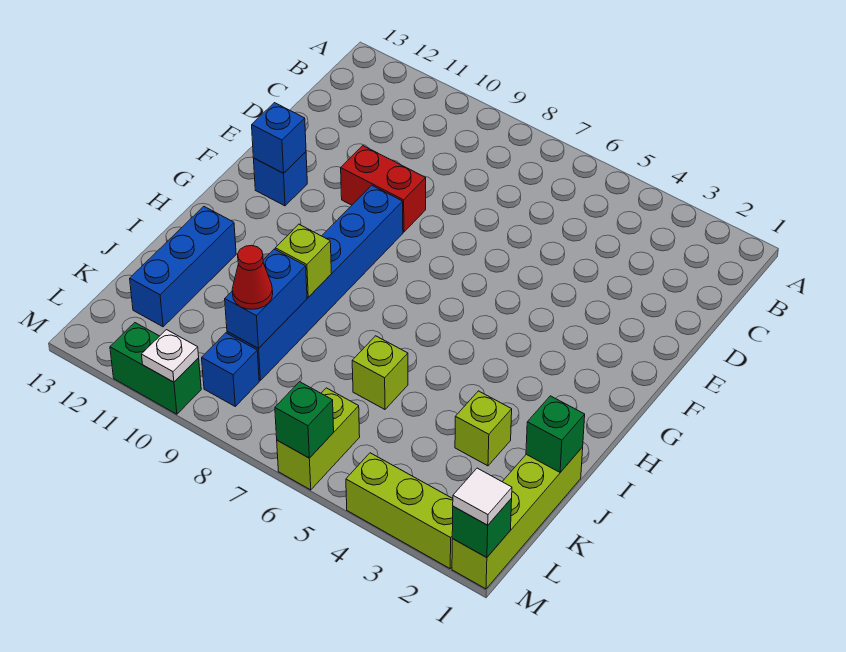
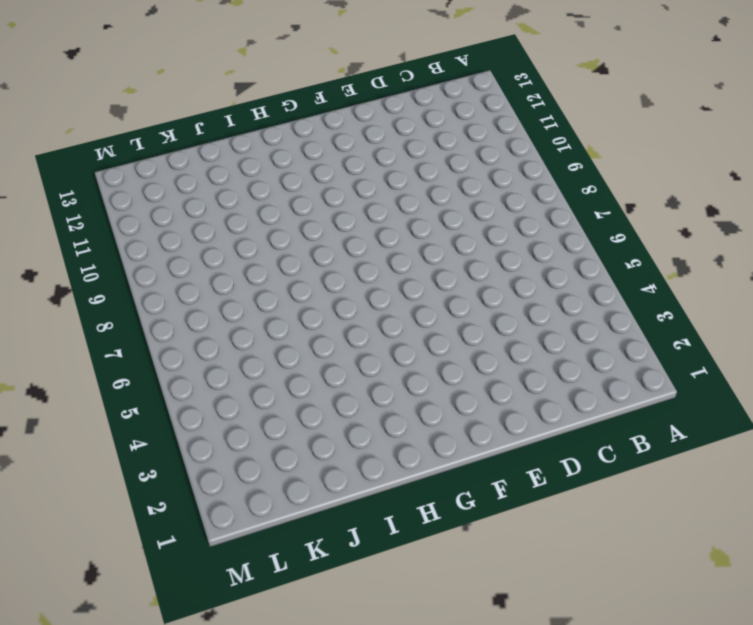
none -> red brick E9:E10 level 1
none -> blue brick F9:K9 level 1
none -> blue brick F12 level 1

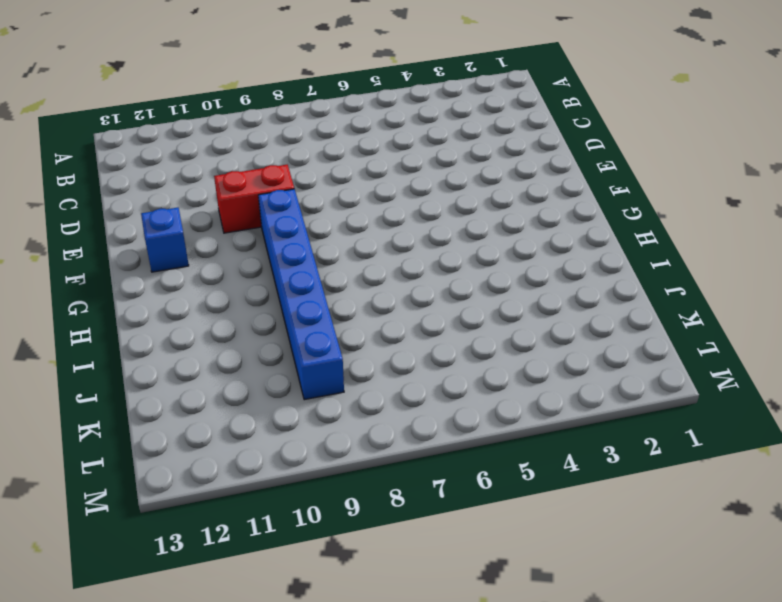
none -> blue brick I12:K12 level 1
none -> lime brick J1:M1 level 1
none -> lime brick J3 level 1

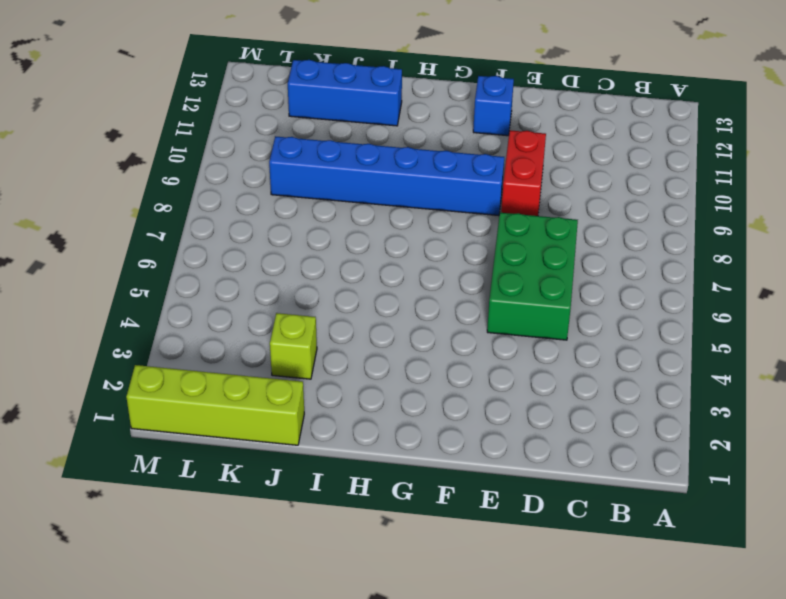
green brick D5:E7 level 1 -> none
none -> lime brick J6 level 1
none -> lime brick L6:M6 level 1
none -> blue brick L9 level 1

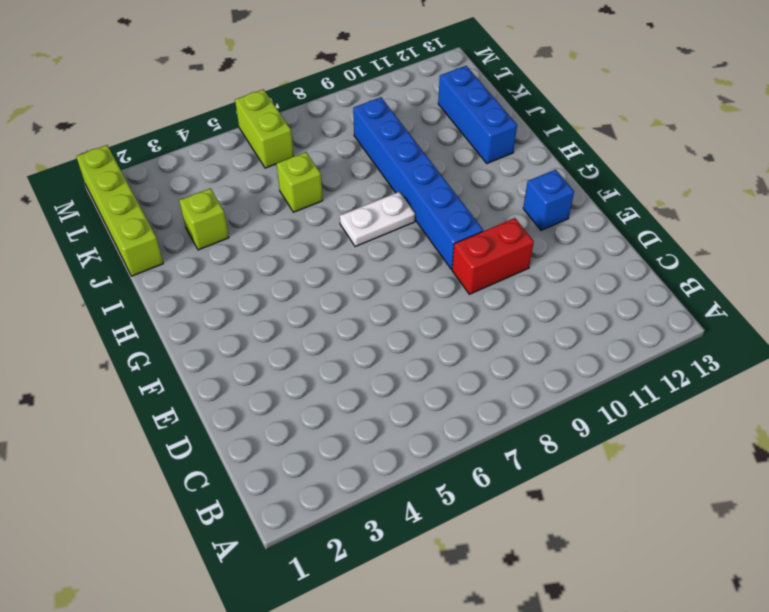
white plate H7:H8 level 1 -> none
none -> blue brick L9 level 1
none -> lime brick M2:M4 level 1
none -> green brick M10:M11 level 1

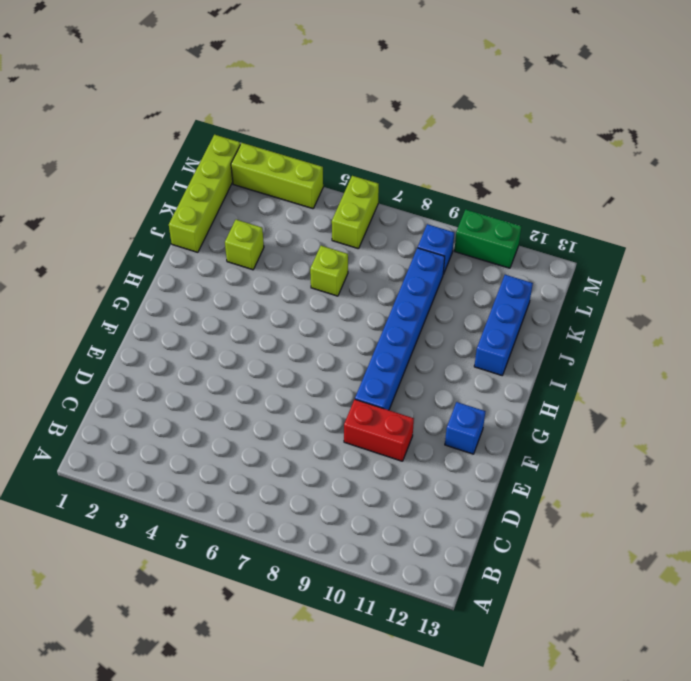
none -> blue brick F12 level 2
none -> lime brick I9 level 2
none -> green brick J1 level 2

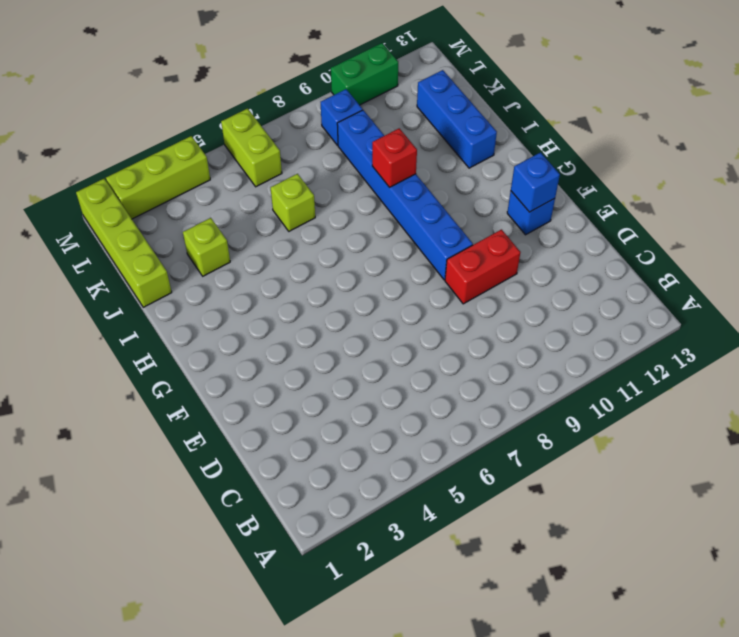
red brick I9 level 2 -> lime brick I9 level 2
none -> green brick J1 level 2
none -> blue brick J9:K9 level 2
none -> green brick M1 level 2

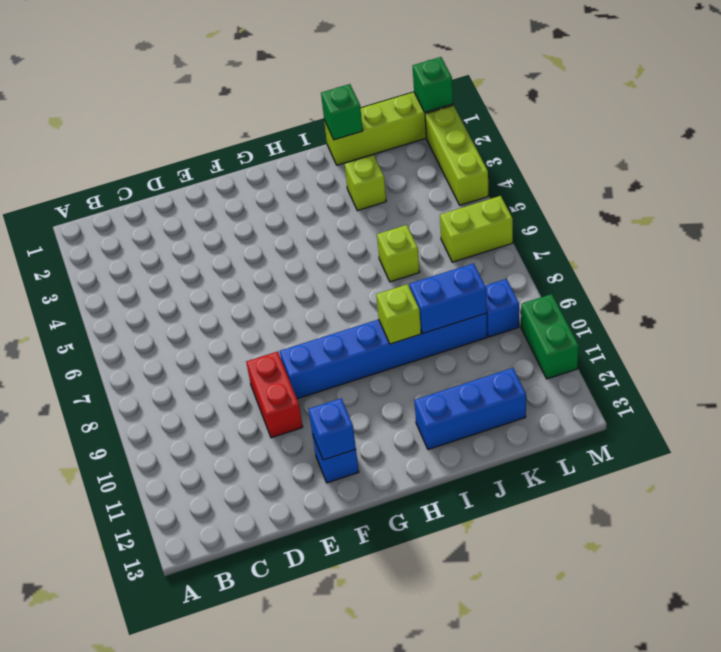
none -> green brick M6 level 2
none -> white plate M10 level 2
none -> red cone K9 level 3

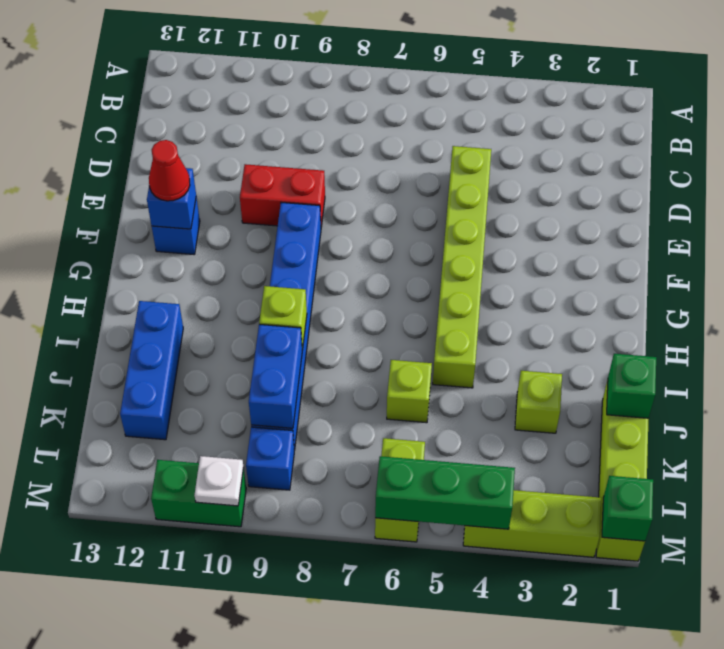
lime brick D5:I5 level 1 -> none
red cone F12 level 3 -> red cone K9 level 3
green brick M4:M6 level 2 -> green brick M6 level 2
none -> white tile M1 level 3

